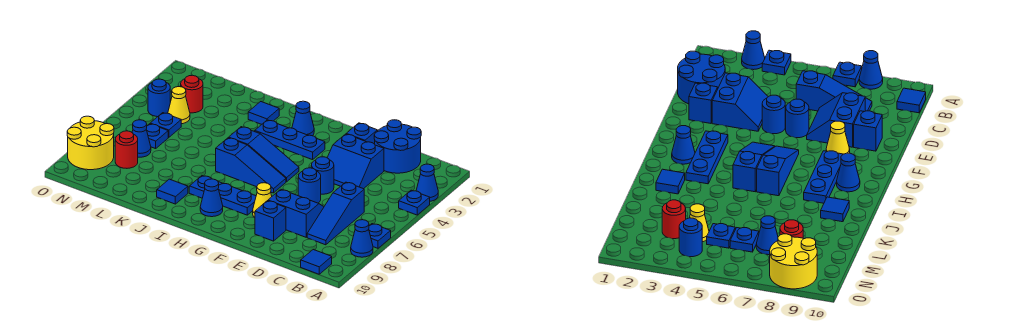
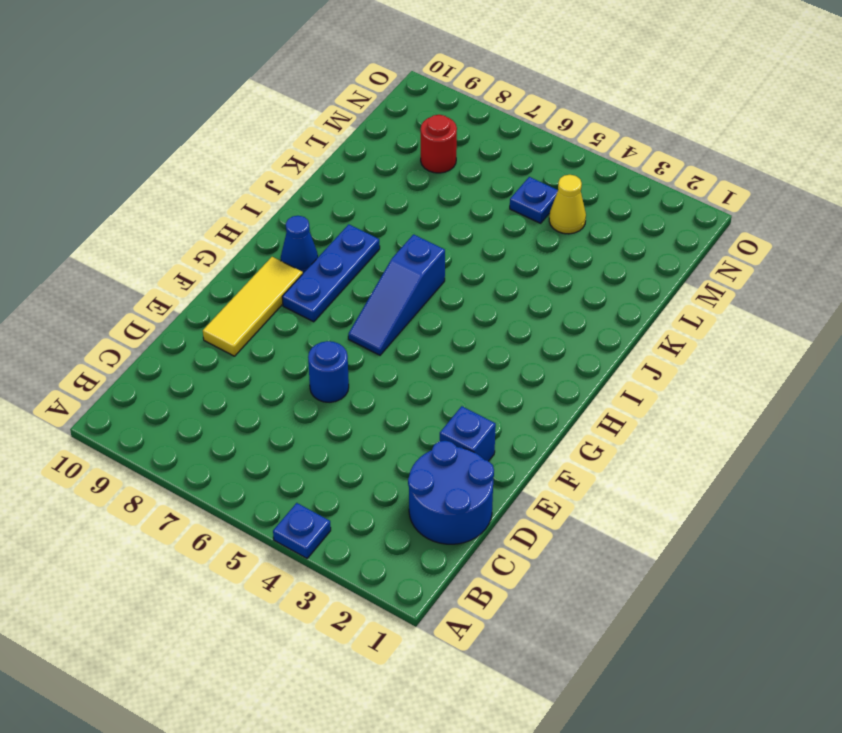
yellow tile E9:G9 level 1 -> blue brick E9 level 1
none -> blue cone A3 level 1
none -> blue plate A7 level 1
none -> blue cone A8 level 1
none -> blue tile B10 level 1

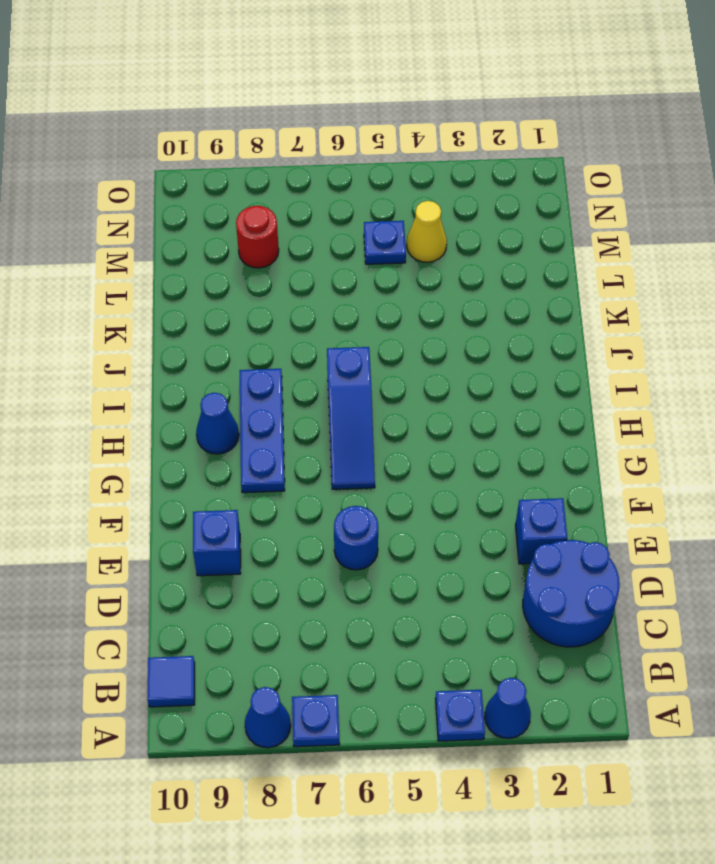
none -> blue slope C6:C8 level 1 top 6
none -> blue slope D3:E4 level 1 top 3
none -> blue slope D7:E8 level 1 top 8
none -> blue round brick E5 level 1

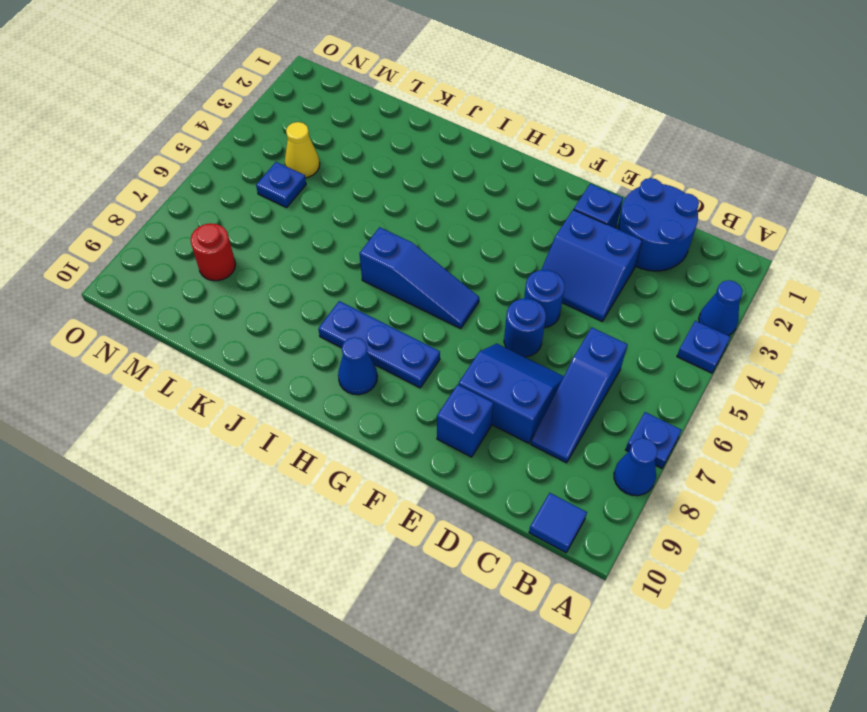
none -> yellow cone F8 level 1
none -> blue plate G3:I3 level 1
none -> blue slope G5:I5 level 1 top I
none -> blue cone H2 level 1

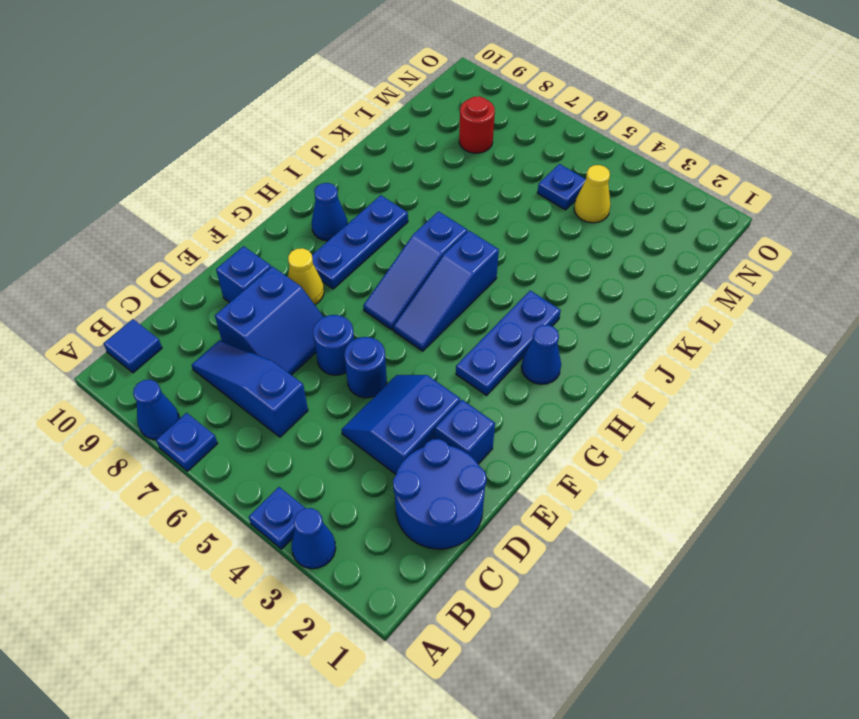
none -> blue tile J2 level 1
none -> blue tile J9 level 1
none -> red round brick M3 level 1
none -> blue plate M6 level 1

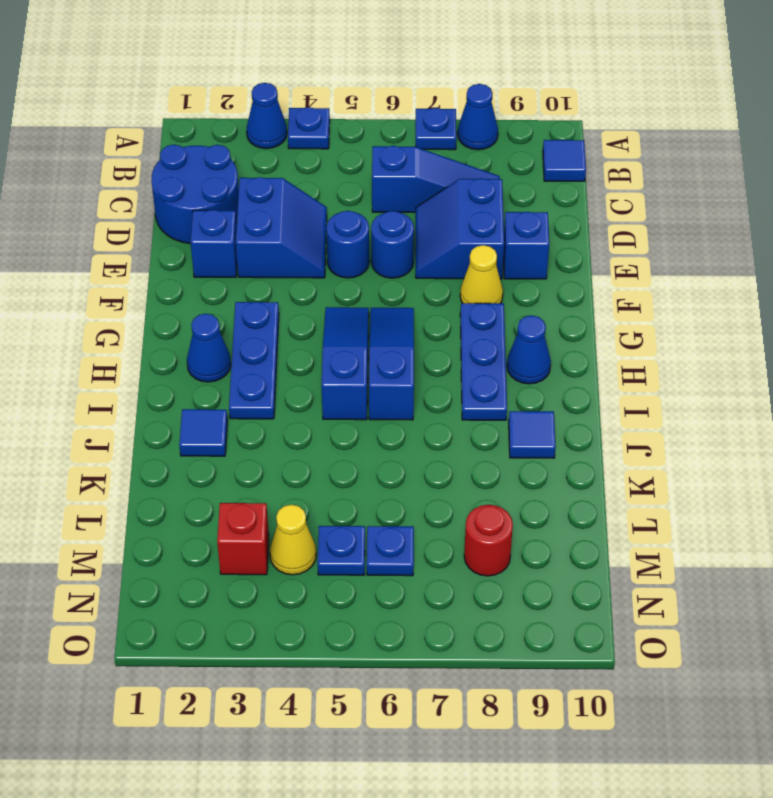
red brick M3 level 1 -> red round brick M3 level 1
none -> blue cone M7 level 1
none -> blue round brick N4 level 1
none -> yellow round brick N8:O9 level 1

